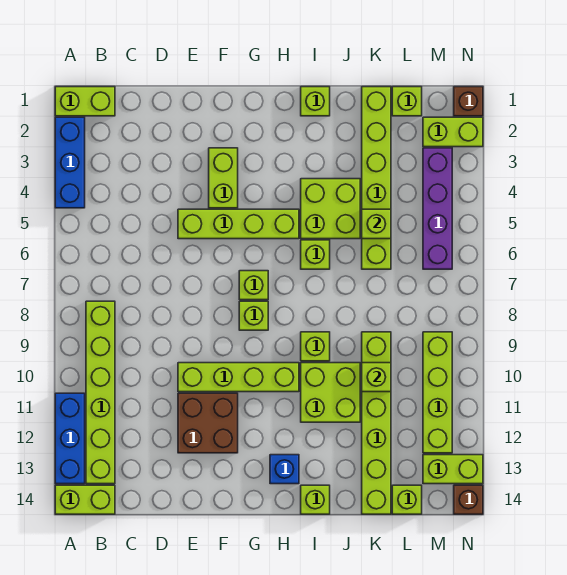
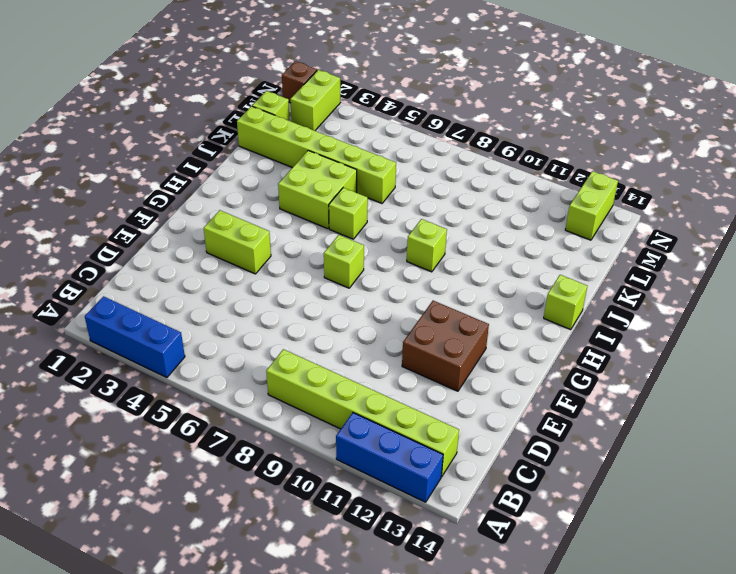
none -> lime brick A1:B1 level 1
none -> lime brick A14:B14 level 1
none -> lime brick E5:H5 level 1
none -> lime brick E10:H10 level 1

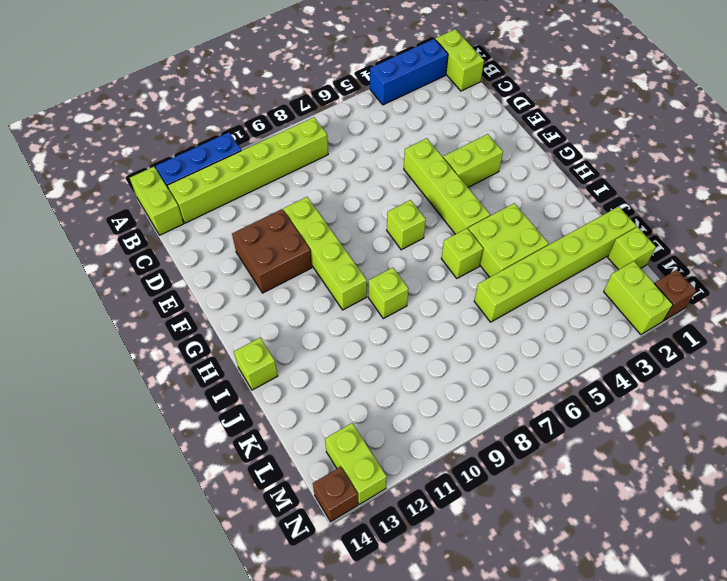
none -> lime brick G8 level 1
none -> blue brick H13 level 1
none -> lime brick I1 level 1
none -> lime brick I10:J11 level 1

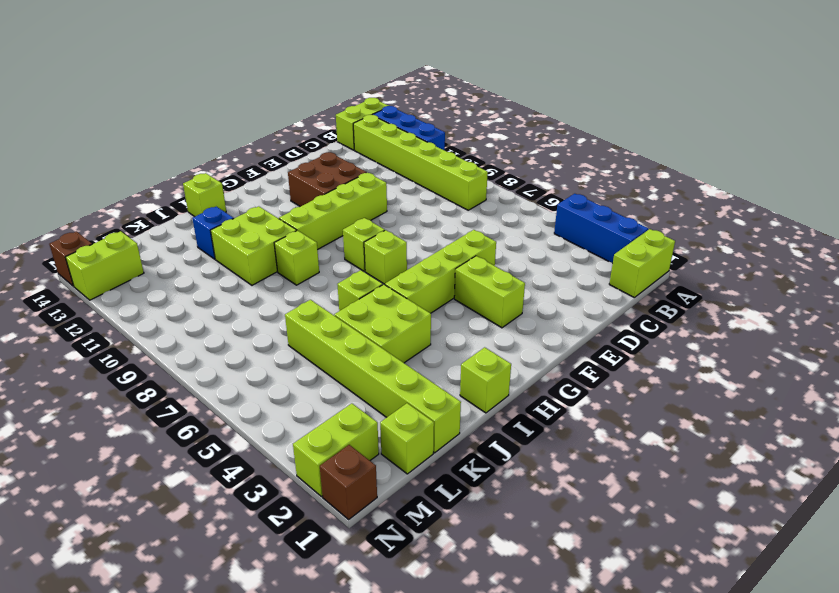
blue brick J12 level 1 -> blue brick H13 level 1
none -> lime brick K9:K14 level 1
none -> lime brick L14 level 1
none -> purple brick M3:M6 level 1
none -> lime brick M9:M12 level 1

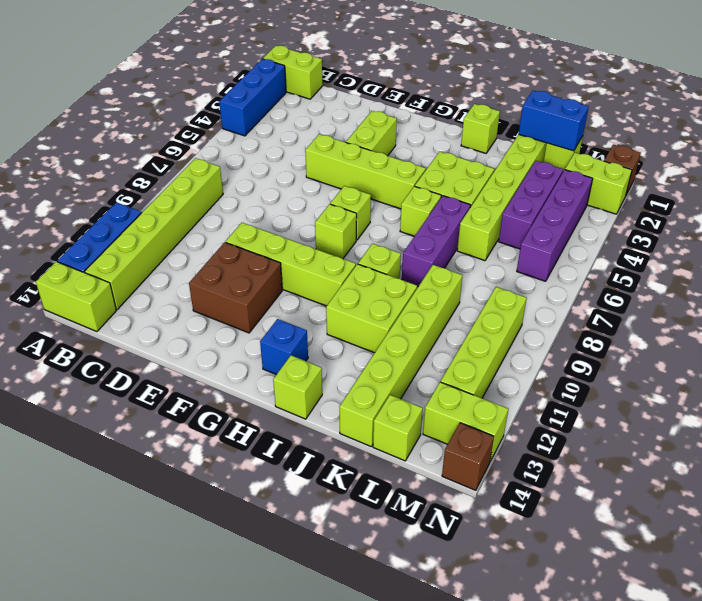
purple brick J6:J8 level 1 -> none
blue brick K1:L1 level 2 -> none
purple brick L3:L5 level 1 -> none
none -> lime brick K5 level 2
none -> lime brick K10 level 2

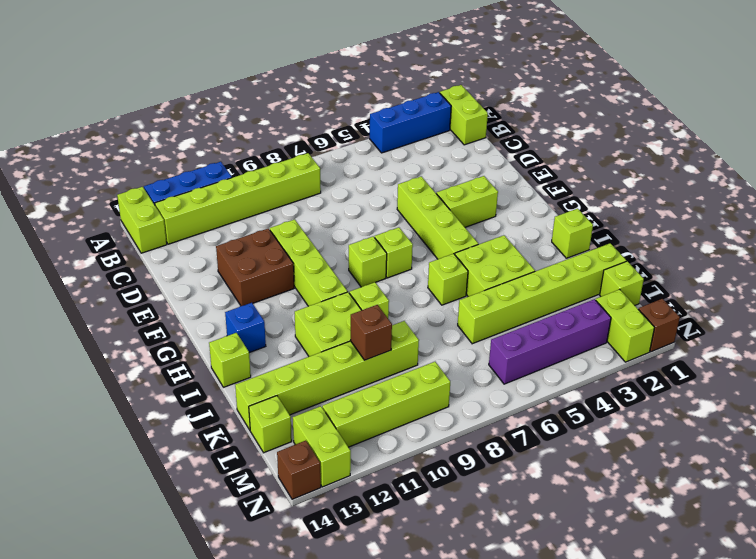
brown brick K10 level 2 -> lime brick K10 level 2
none -> lime brick K5 level 2

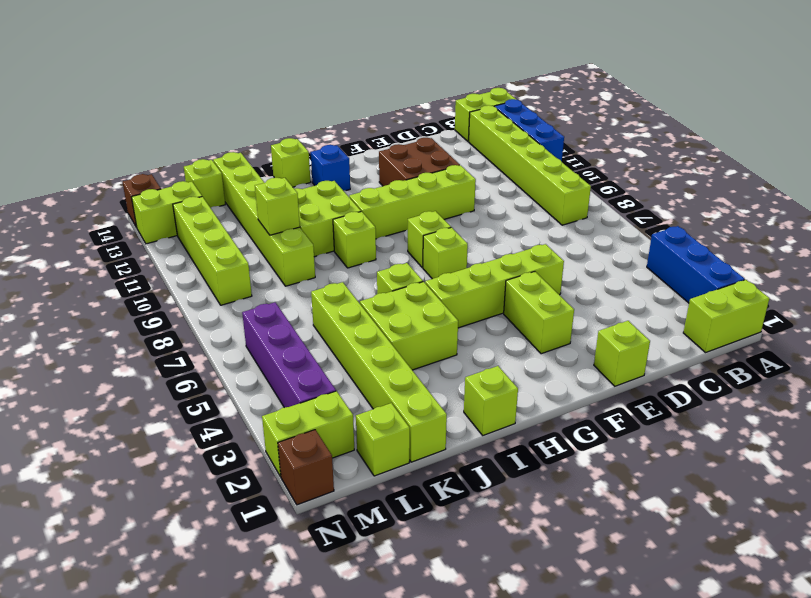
lime brick E1 level 1 -> lime brick K5 level 2

